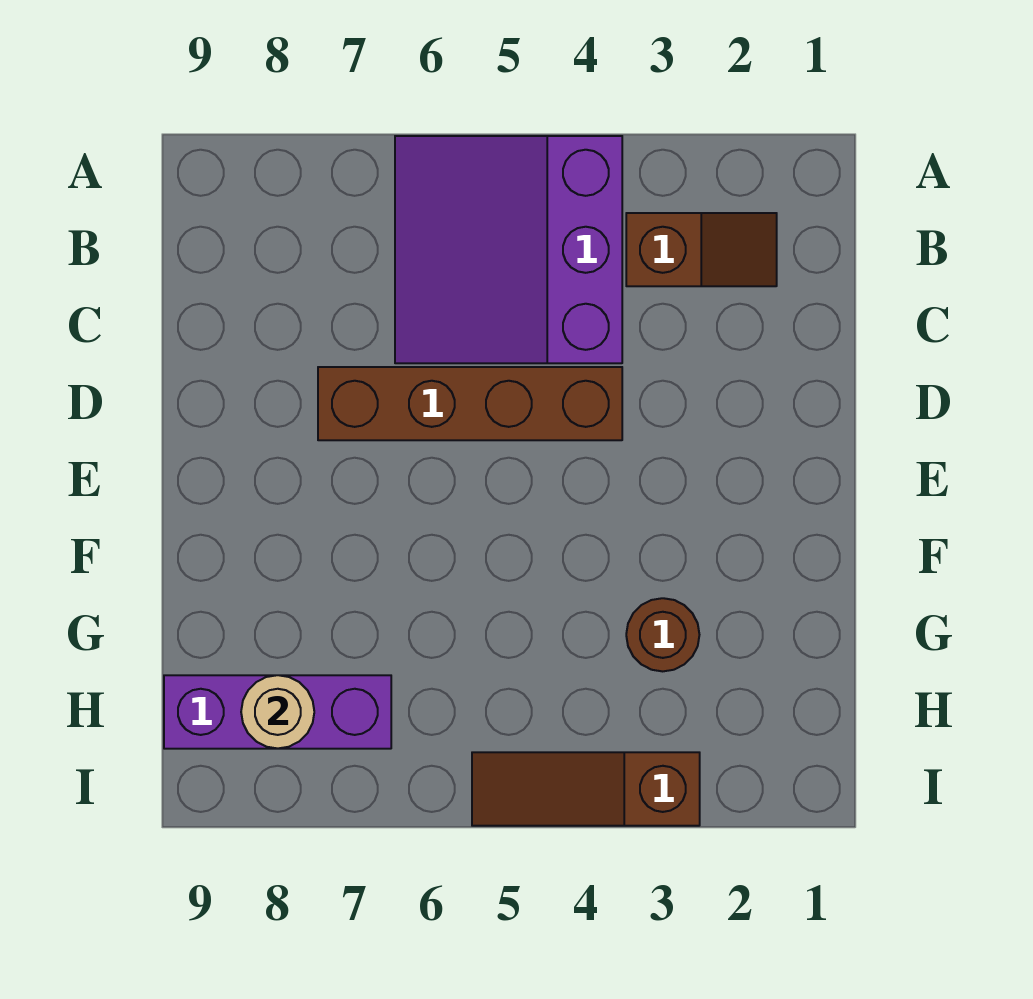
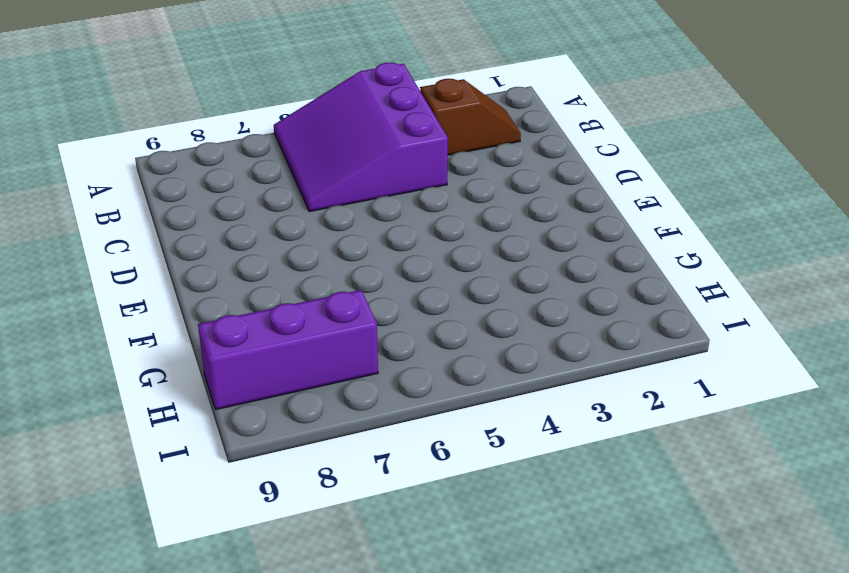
none -> brown brick D4:D7 level 1
none -> brown round brick G3 level 1

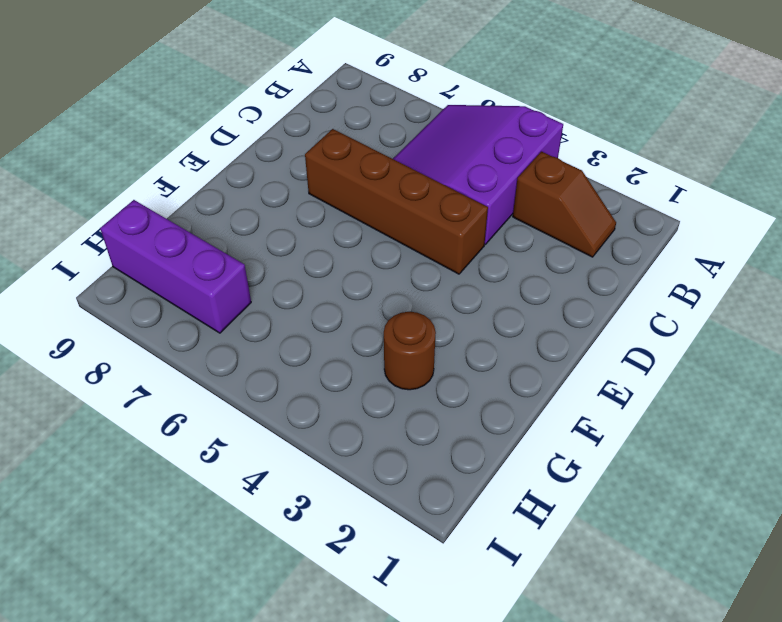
none -> brown slope I3:I5 level 1 top 3
none -> tan round brick H8 level 2

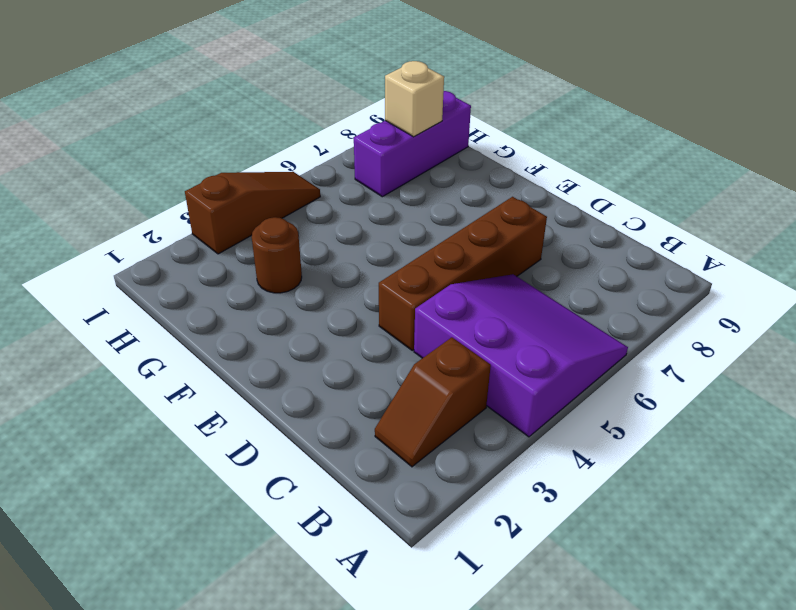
tan brick H8 level 2 -> tan round brick H8 level 2

